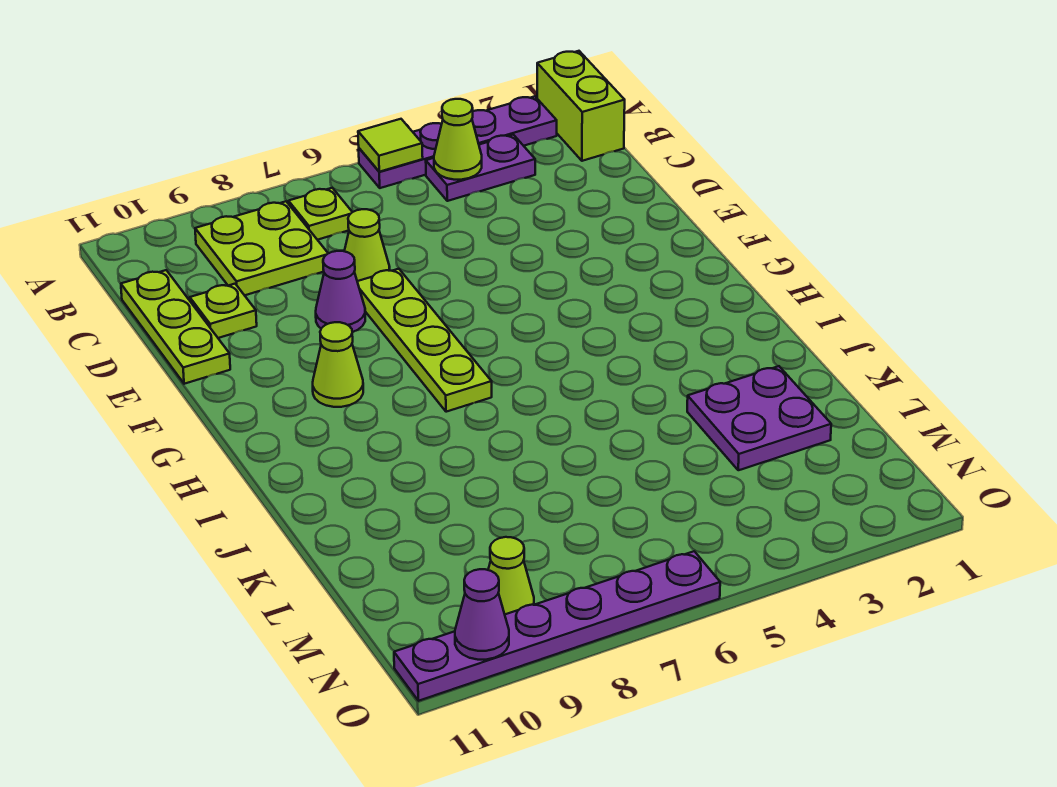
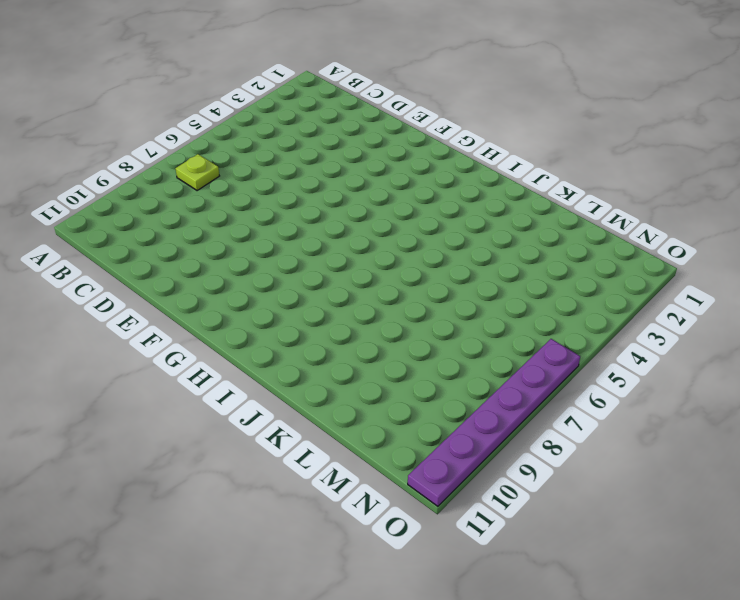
none -> lime brick A1:B1 level 1
none -> purple plate A2:A5 level 1
none -> purple plate B3:B4 level 1

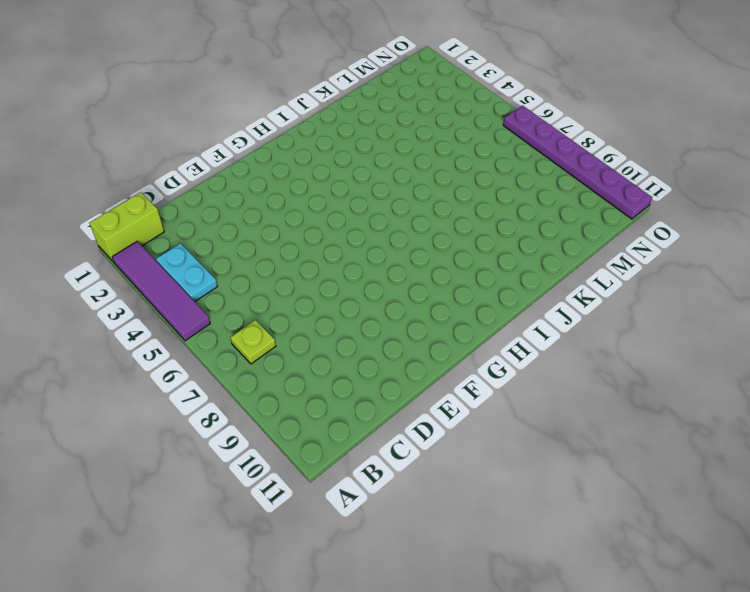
purple tile A2:A5 level 1 -> purple plate A2:A5 level 1
cyan plate B3:B4 level 1 -> purple plate B3:B4 level 1
none -> lime plate B8:C9 level 1
none -> lime plate C11:E11 level 1
none -> lime cone D7 level 1

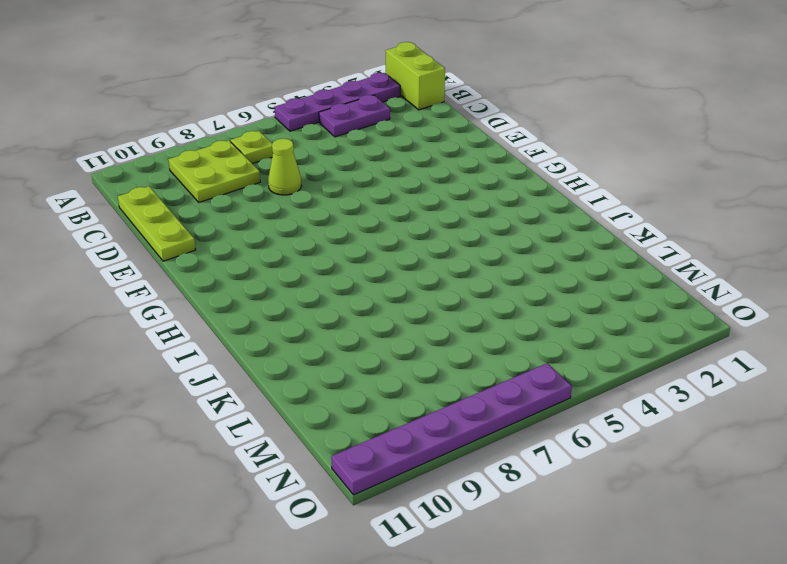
none -> lime plate D10 level 1
none -> lime plate E7:H7 level 1
none -> purple cone E8 level 1

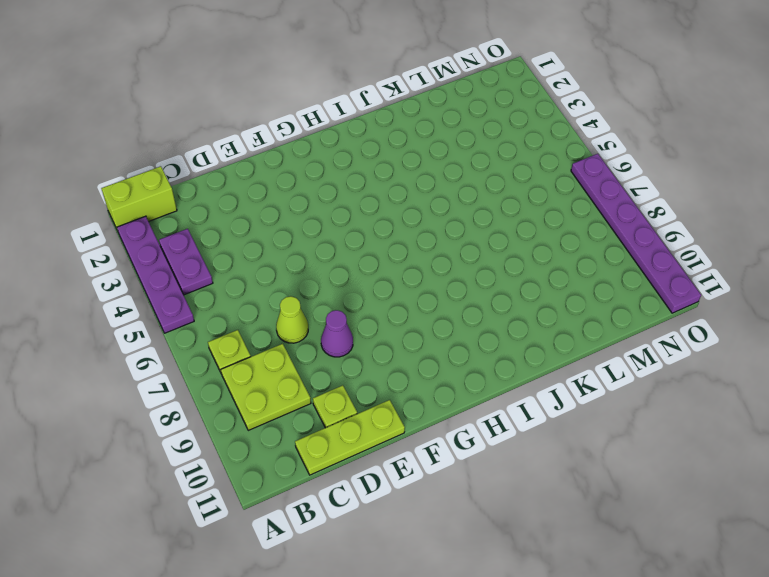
none -> lime plate E7:H7 level 1
none -> lime cone G9 level 1
none -> purple plate K2:L3 level 1

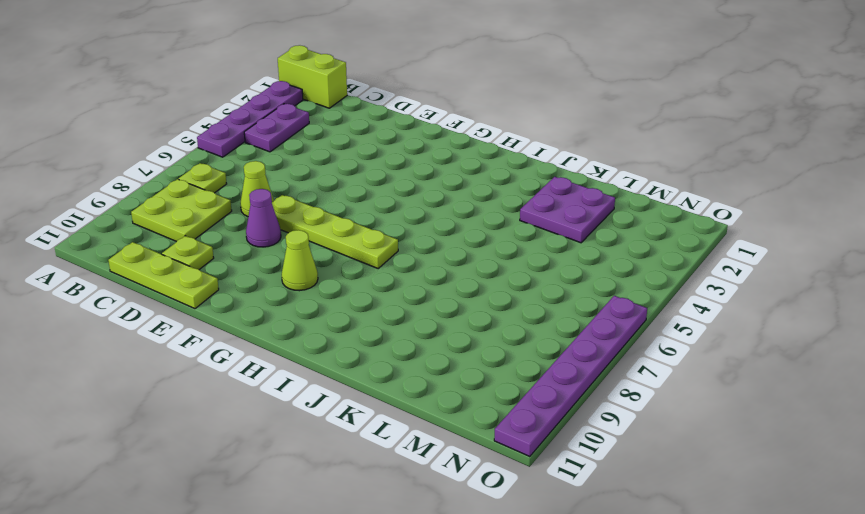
none -> lime cone N9 level 1
none -> lime tile A5 level 2
none -> lime cone B4 level 2

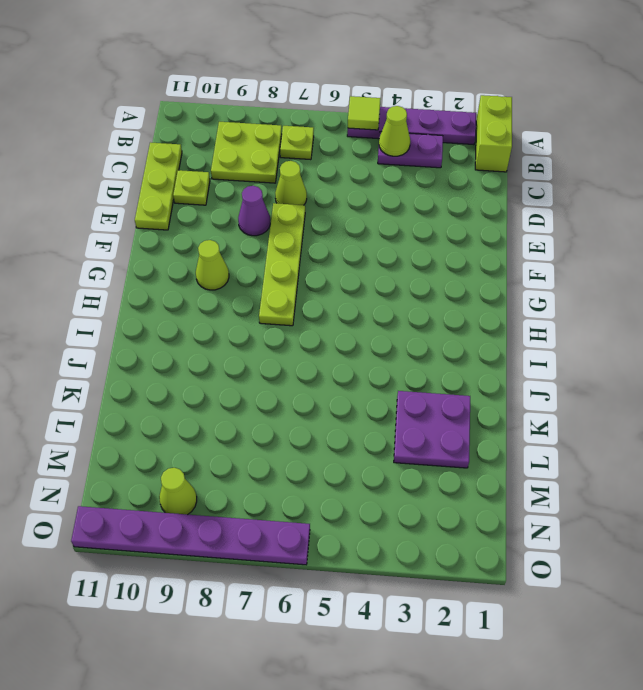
none -> purple cone O10 level 2

